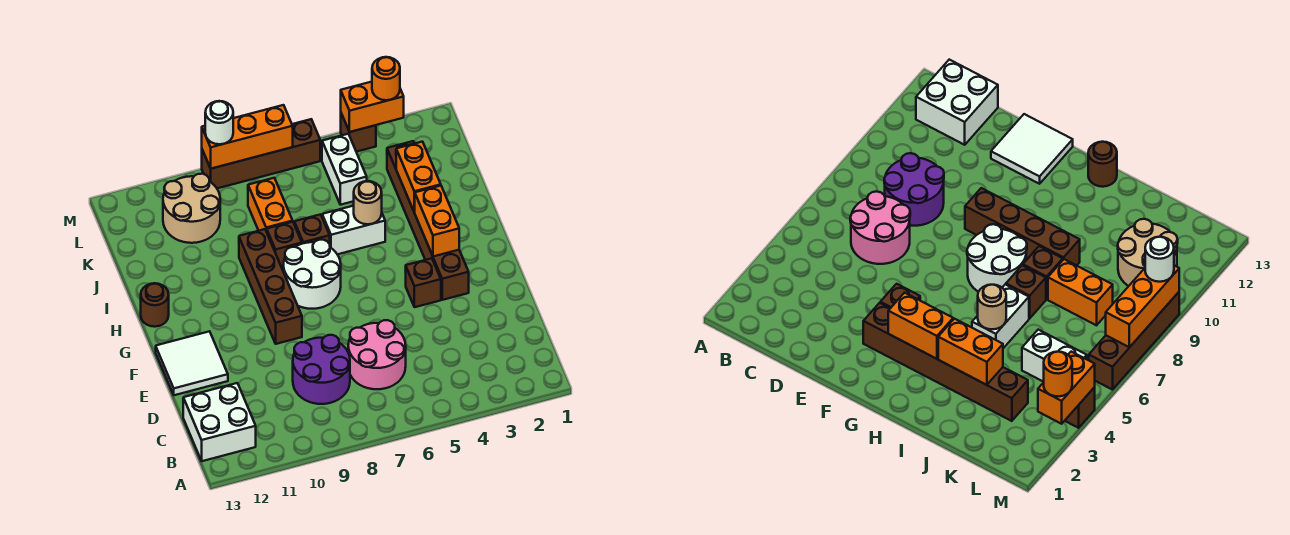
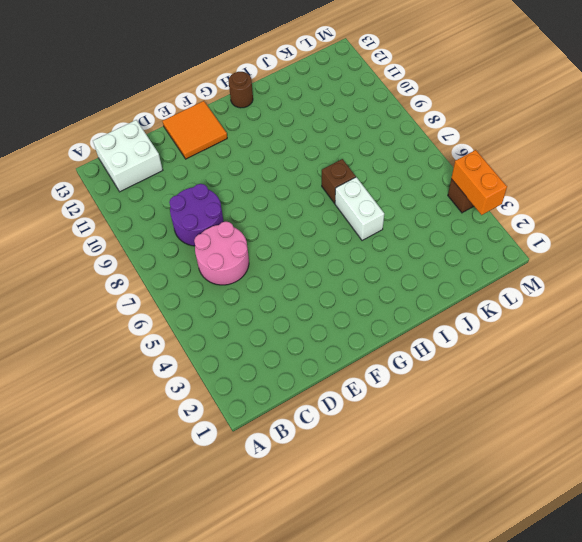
orange tile E12:F13 level 1 -> white tile E12:F13 level 1
none -> brown brick F3:K3 level 1
none -> brown brick F4 level 1
none -> brown brick F9:I9 level 1

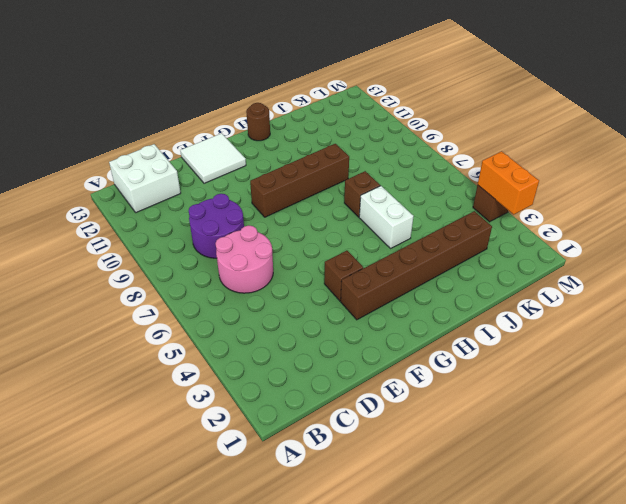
none -> white round brick G7:H8 level 1
none -> brown brick I8 level 1
none -> orange brick J8:K8 level 1

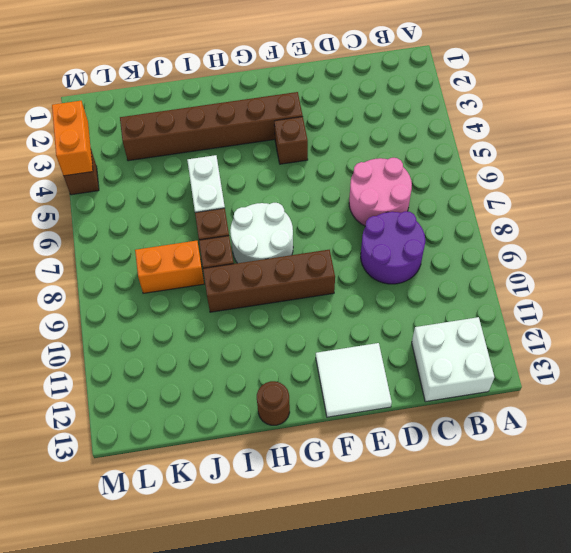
none -> white brick K5:L5 level 1
none -> tan round brick K10:L11 level 1
none -> brown brick M6:M9 level 1

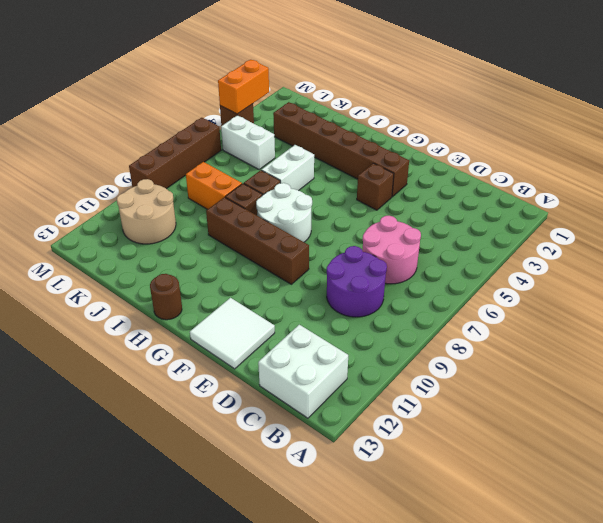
none -> orange brick G3:H3 level 2
none -> orange brick I3:J3 level 2
none -> tan round brick I5 level 2

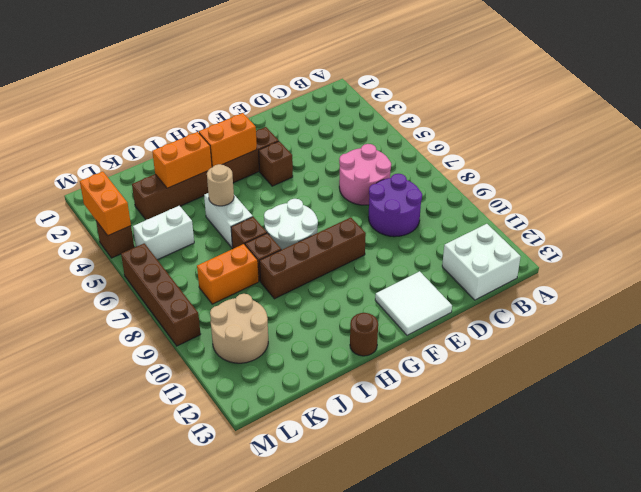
none -> orange brick M7:M9 level 2
none -> orange round brick M3 level 3
none -> white round brick M9 level 3

